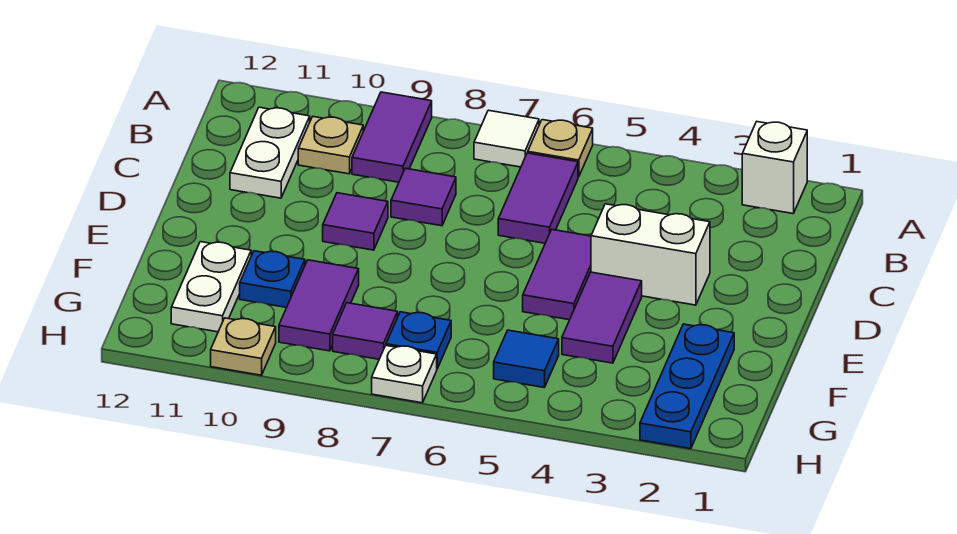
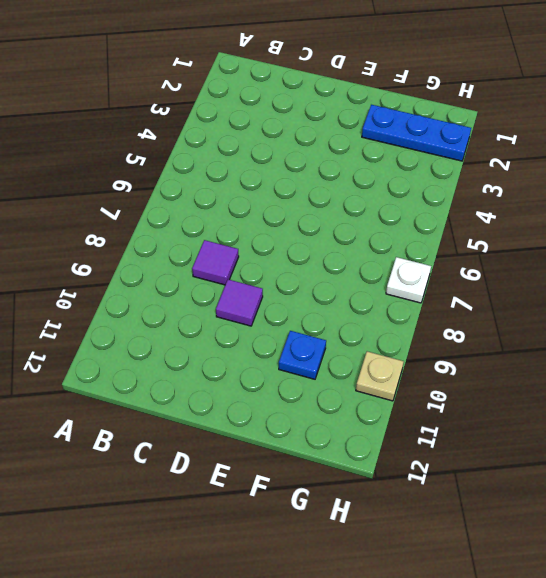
none -> white brick A2 level 1
none -> tan plate A6 level 1
none -> white tile A7 level 1

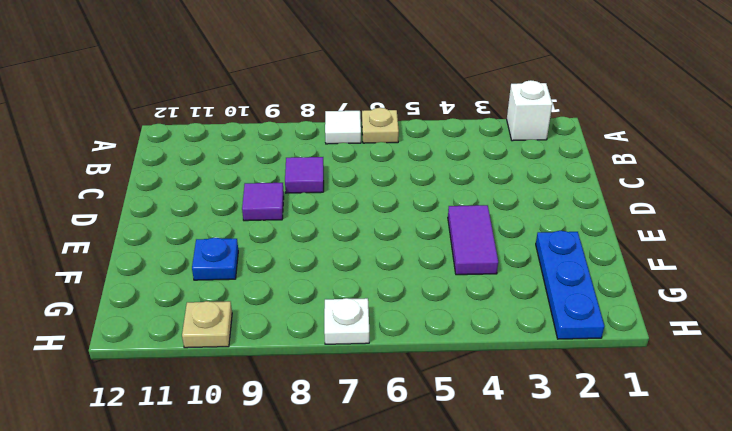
none -> purple tile A9:B9 level 1
none -> purple tile B6:C6 level 1
none -> tan plate B10 level 1

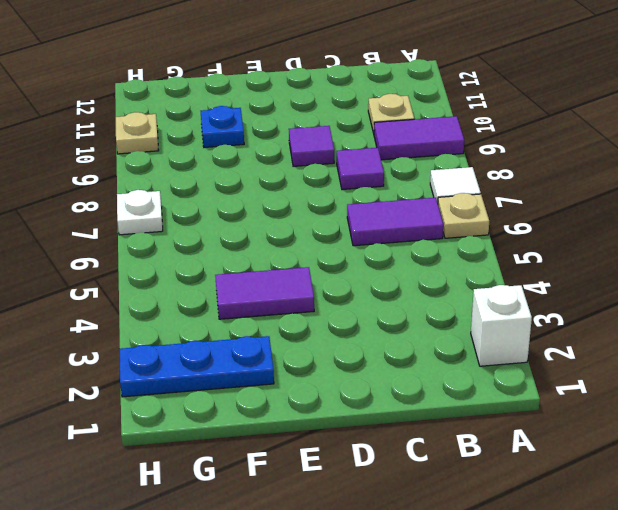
none -> white plate B11:C11 level 1
none -> white brick D3:D4 level 1
none -> purple tile D5:E5 level 1

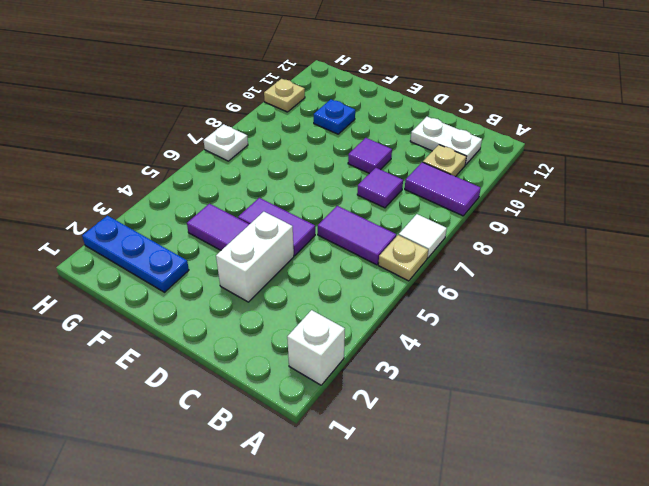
none -> purple tile F9:G9 level 1
none -> white plate F11:G11 level 1
none -> blue tile G5 level 1

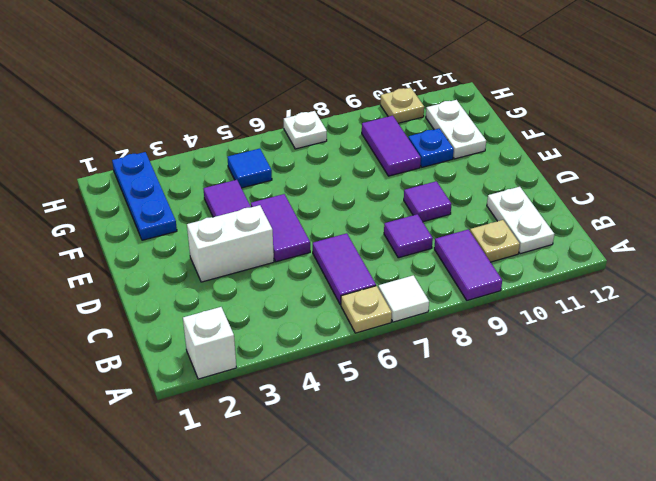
none -> blue plate G7 level 1
none -> purple tile G8 level 1

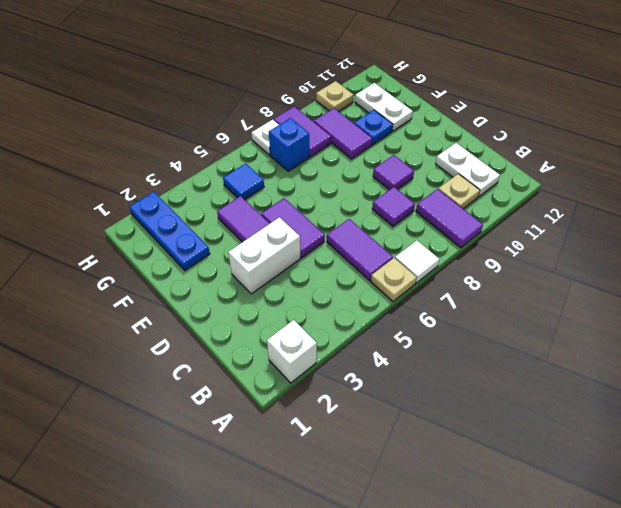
blue brick G7 level 1 -> blue plate G7 level 1
purple tile G8:H8 level 1 -> purple tile G8 level 1

